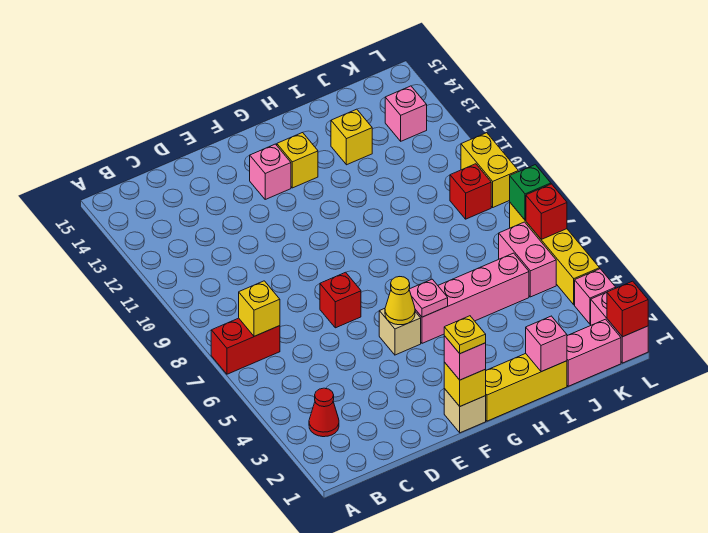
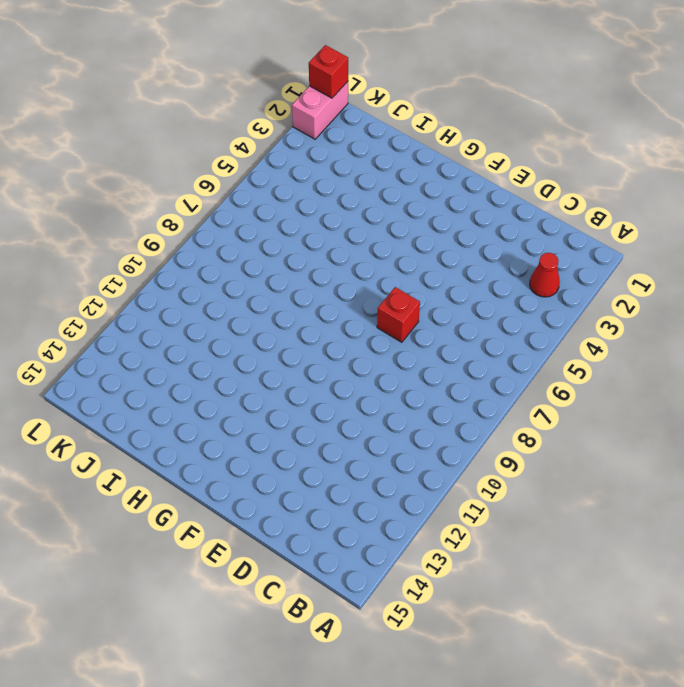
none -> red brick A7:B7 level 1
none -> tan brick F1 level 1
none -> tan brick F5 level 1

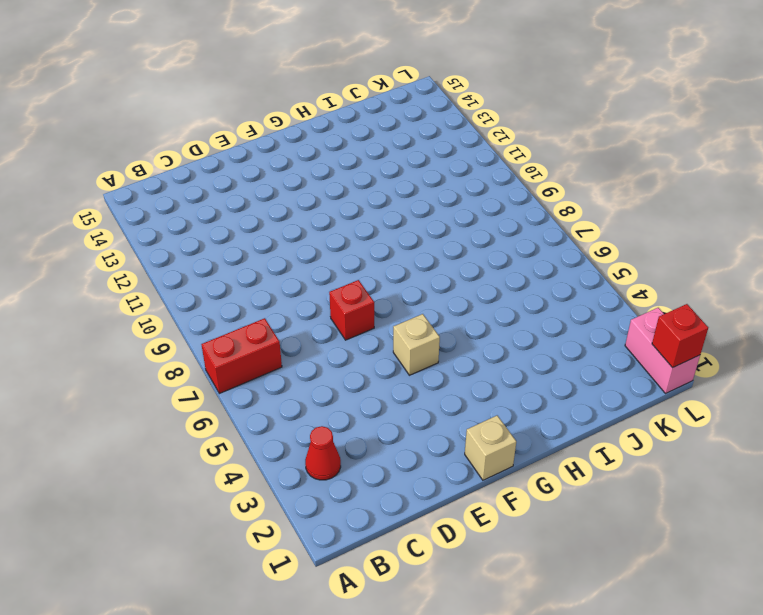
none -> pink brick F13 level 1
none -> yellow brick G1:I1 level 1
none -> pink brick G5:J5 level 1

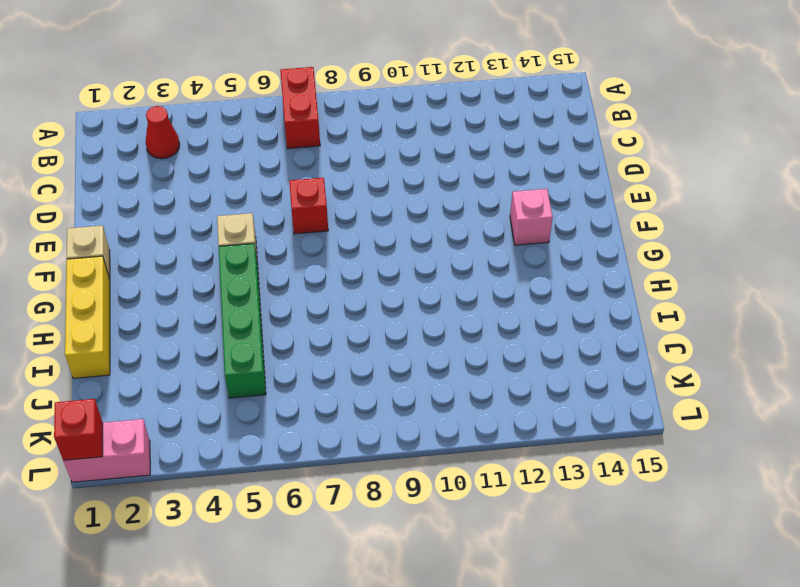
green brick G5:J5 level 1 -> pink brick G5:J5 level 1
none -> yellow brick G13 level 1
none -> yellow brick I13 level 1
none -> pink brick J1:K1 level 1

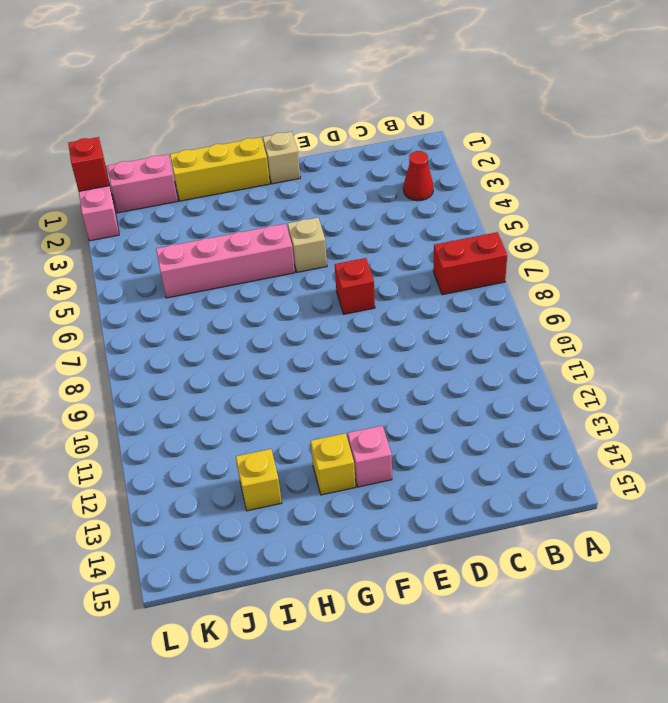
none -> pink brick K5:K6 level 1
none -> red brick K9 level 1
none -> pink brick K13 level 1

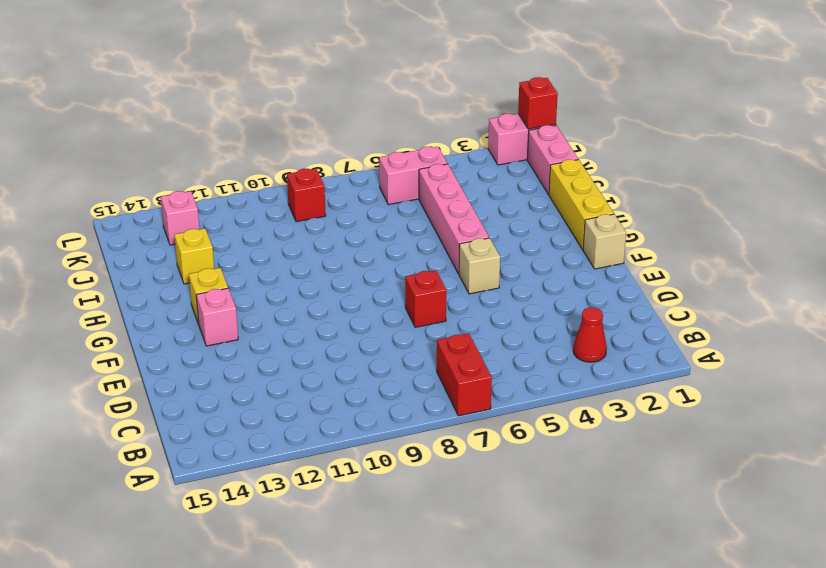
none -> pink brick L3 level 1
none -> yellow brick L4:L7 level 1
none -> yellow brick L9:L10 level 1

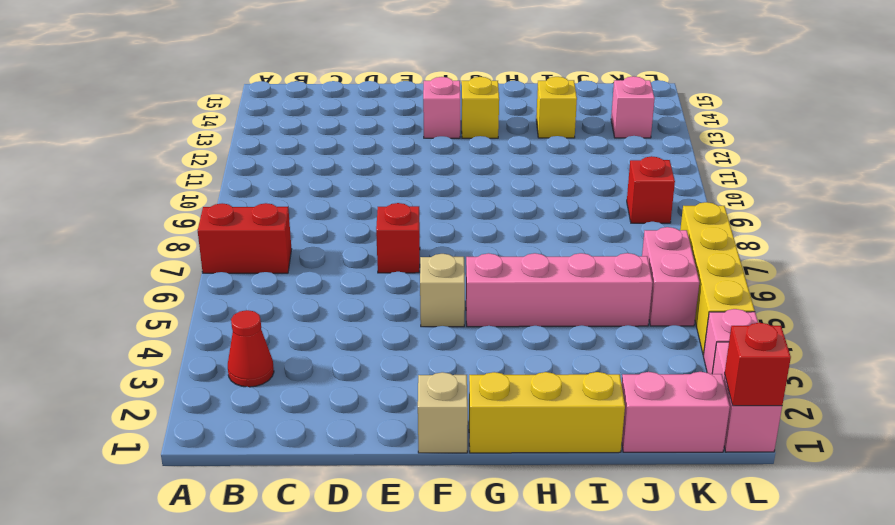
none -> yellow brick L9:L10 level 1
none -> yellow brick B7 level 2
none -> yellow brick F1 level 2

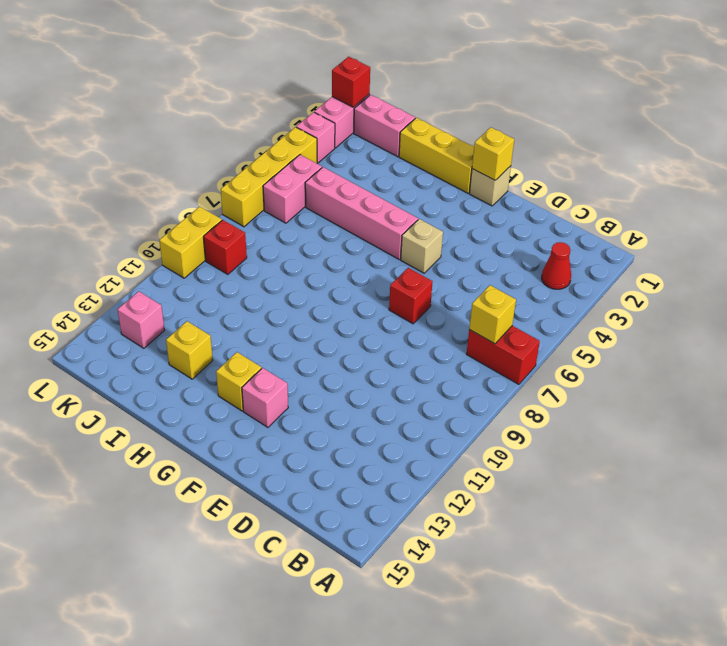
none -> yellow cone F5 level 2
none -> pink plate G5 level 2
none -> pink brick I1 level 2

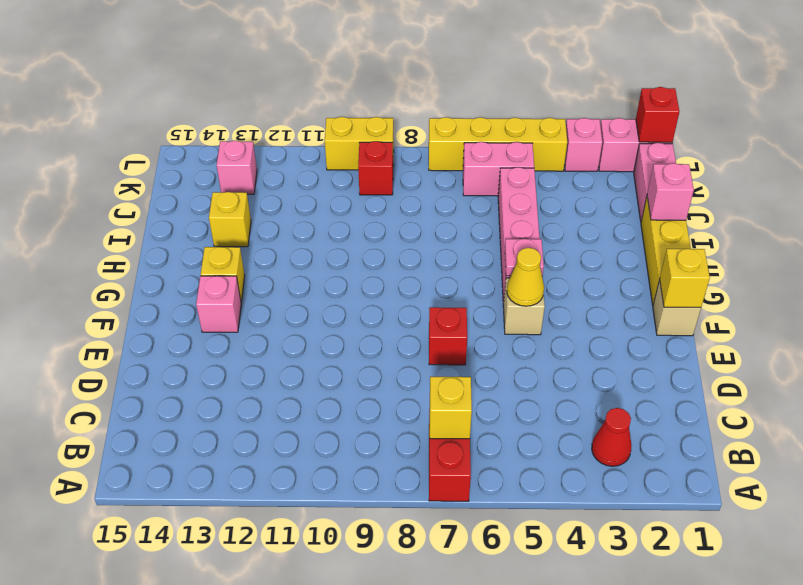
none -> red brick L6 level 2
none -> green brick L7 level 2
none -> pink brick F1 level 3

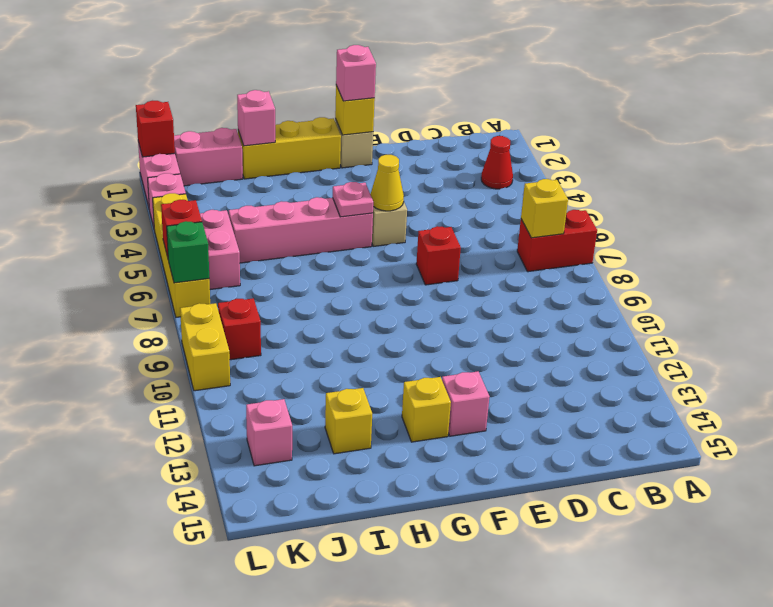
none -> yellow plate F1 level 4

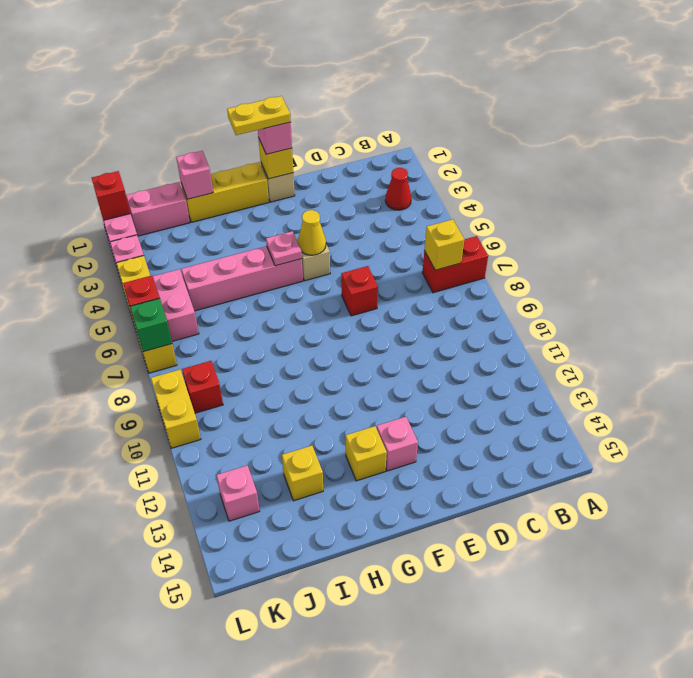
yellow plate F1:G1 level 4 -> yellow plate F1 level 4

